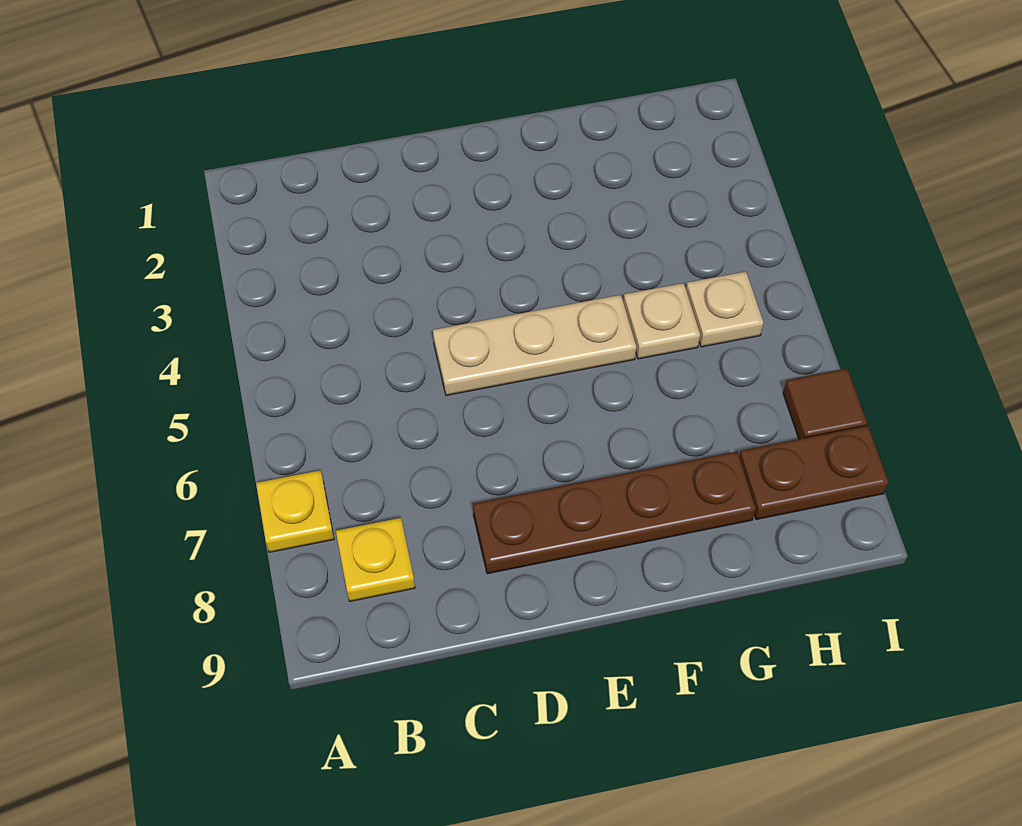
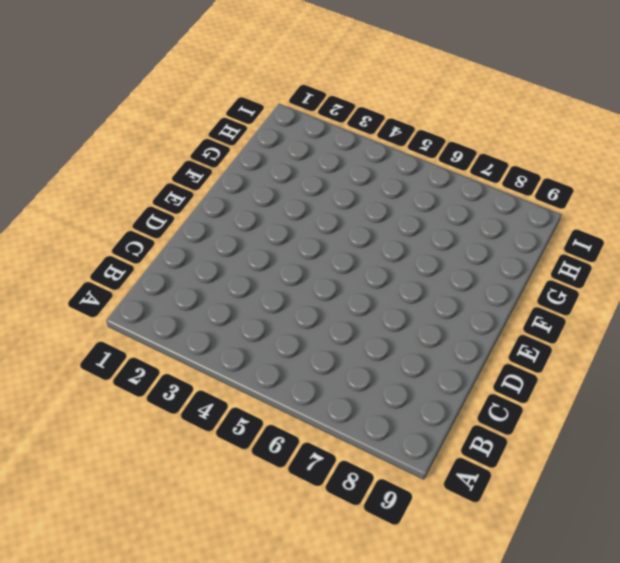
none -> yellow plate A7 level 1
none -> yellow plate B8 level 1

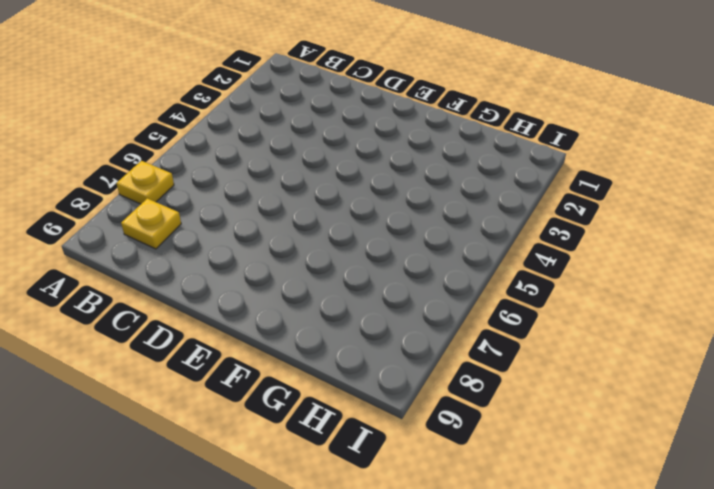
none -> tan plate D5:F5 level 1
none -> brown plate D8:G8 level 1

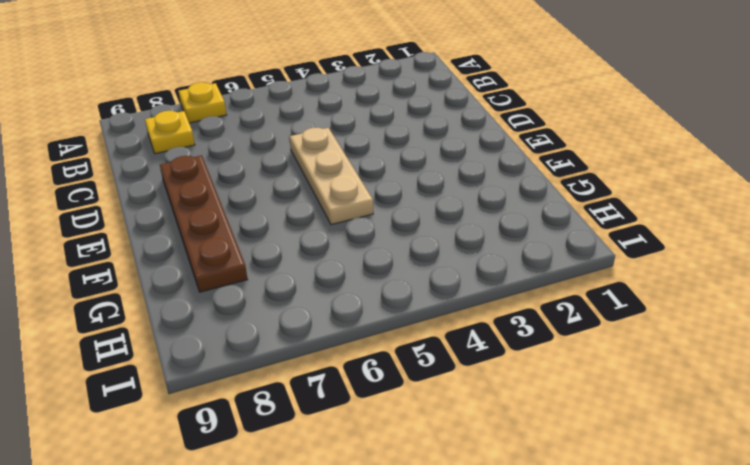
none -> tan plate G5 level 1
none -> tan plate H5 level 1

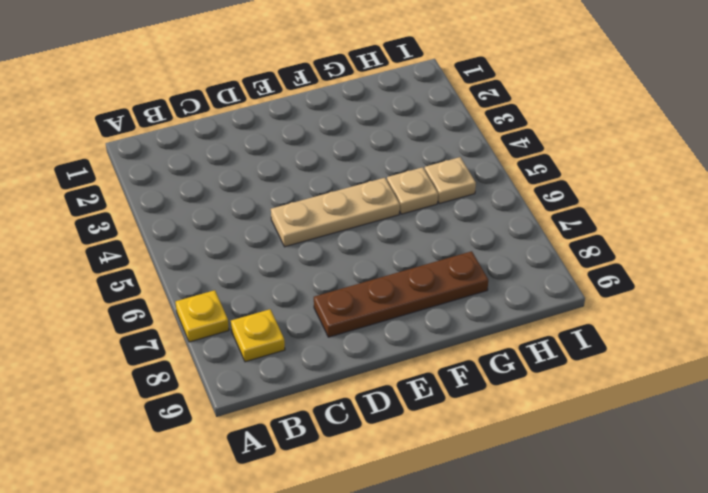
none -> brown plate H8:I8 level 1
none -> brown tile I7 level 1

